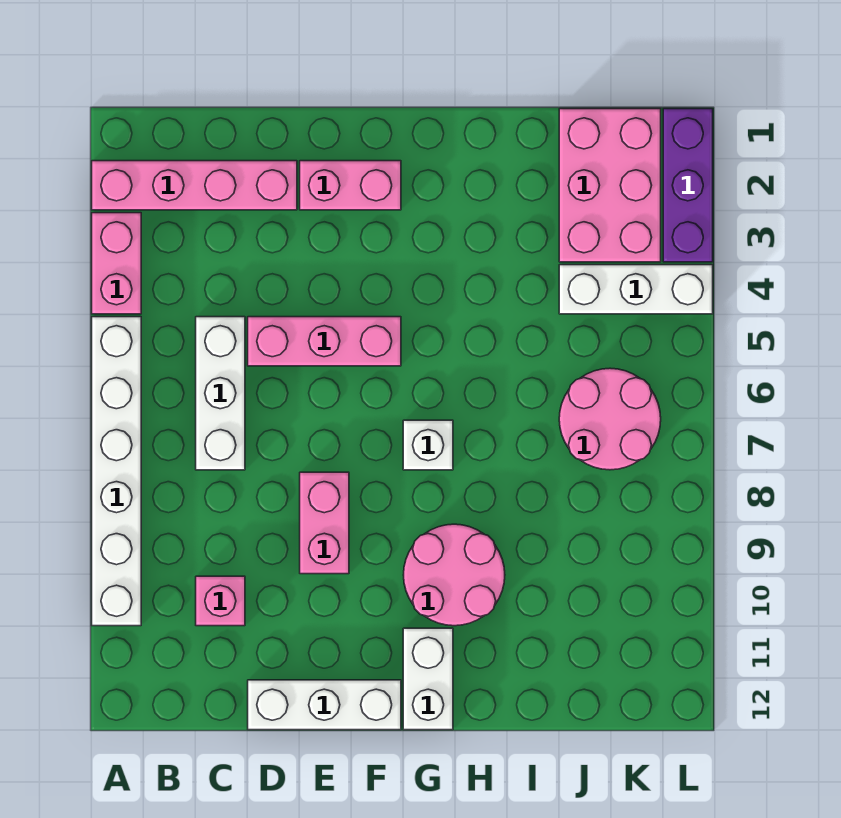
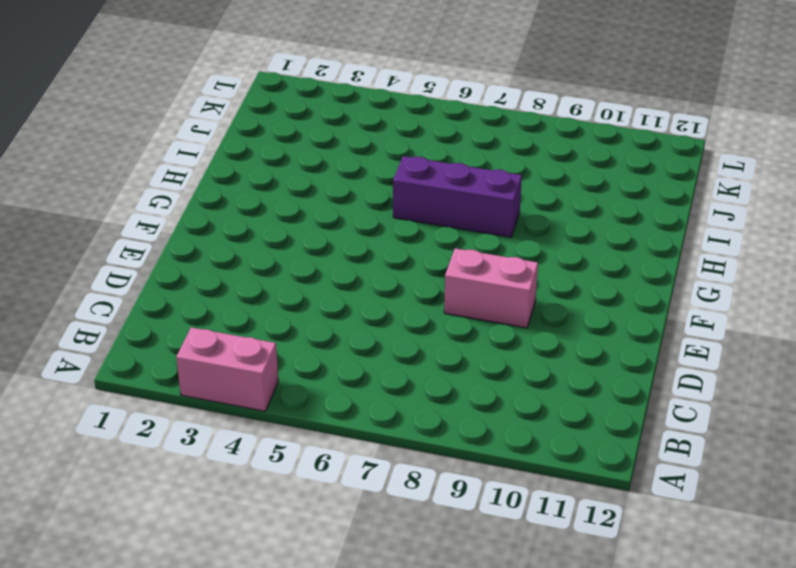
purple brick H6:H8 level 1 -> purple brick L1:L3 level 1
none -> pink brick A2:D2 level 1
none -> white brick A5:A10 level 1
none -> white brick C5:C7 level 1

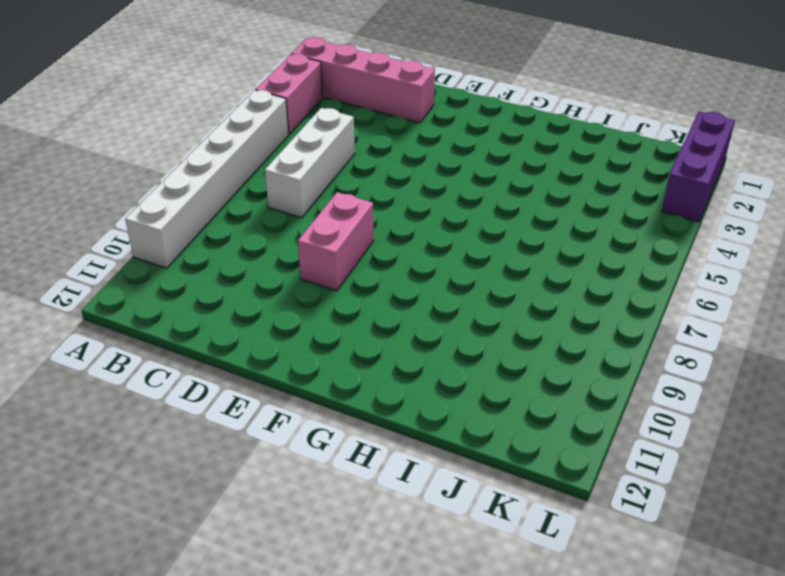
none -> pink brick C10 level 1
none -> pink brick D5:F5 level 1
none -> white brick D12:F12 level 1

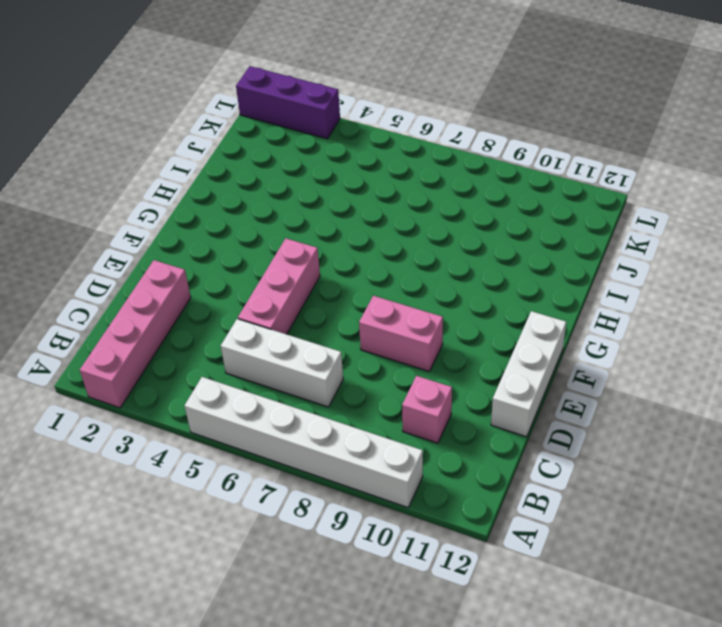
none -> pink brick A3:A4 level 1
none -> pink brick E2:F2 level 1
none -> white brick G7 level 1

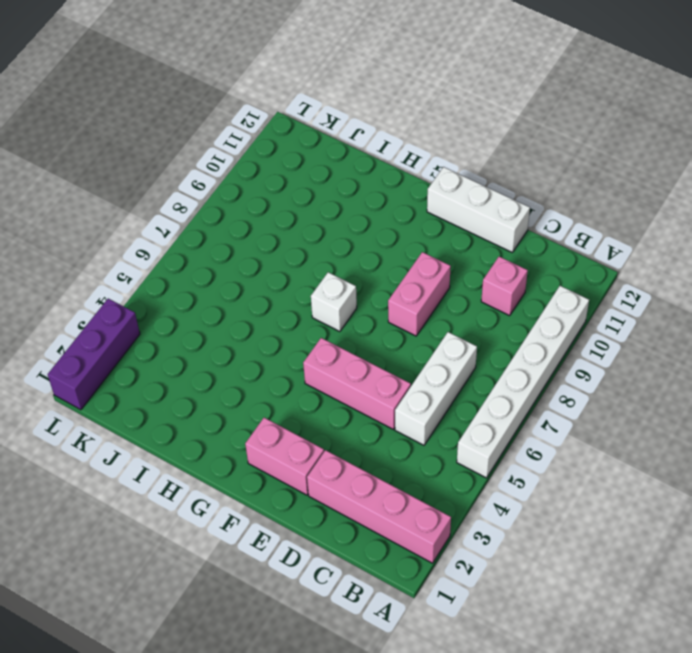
none -> pink brick A3:A4 level 1
none -> pink round brick G9:H10 level 1
none -> white brick G11:G12 level 1

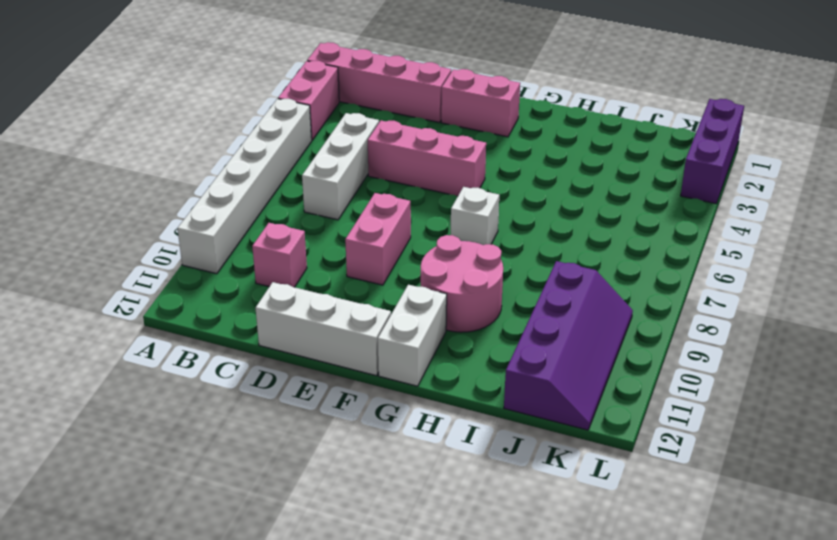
purple slope J9:K12 level 1 top J -> none
none -> pink brick J1:K3 level 1
none -> white brick J4:L4 level 1
none -> pink round brick J6:K7 level 1

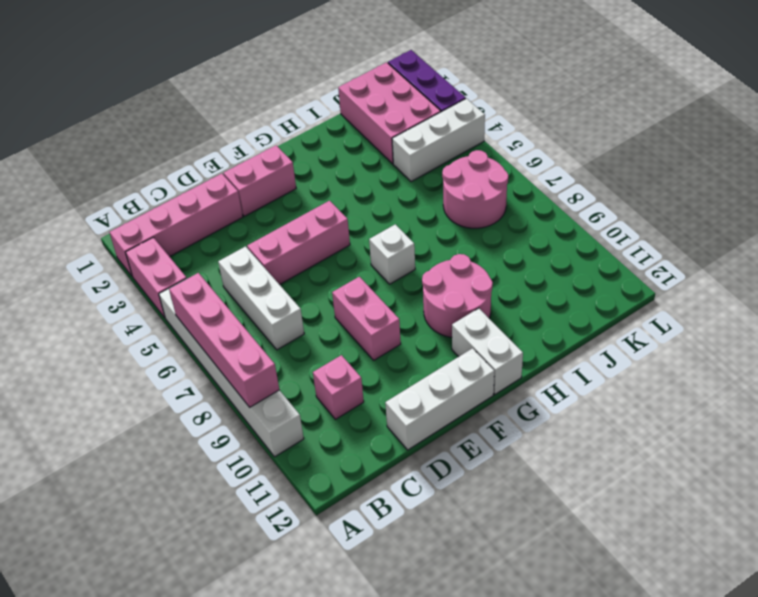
pink brick A6:A9 level 2 -> none

